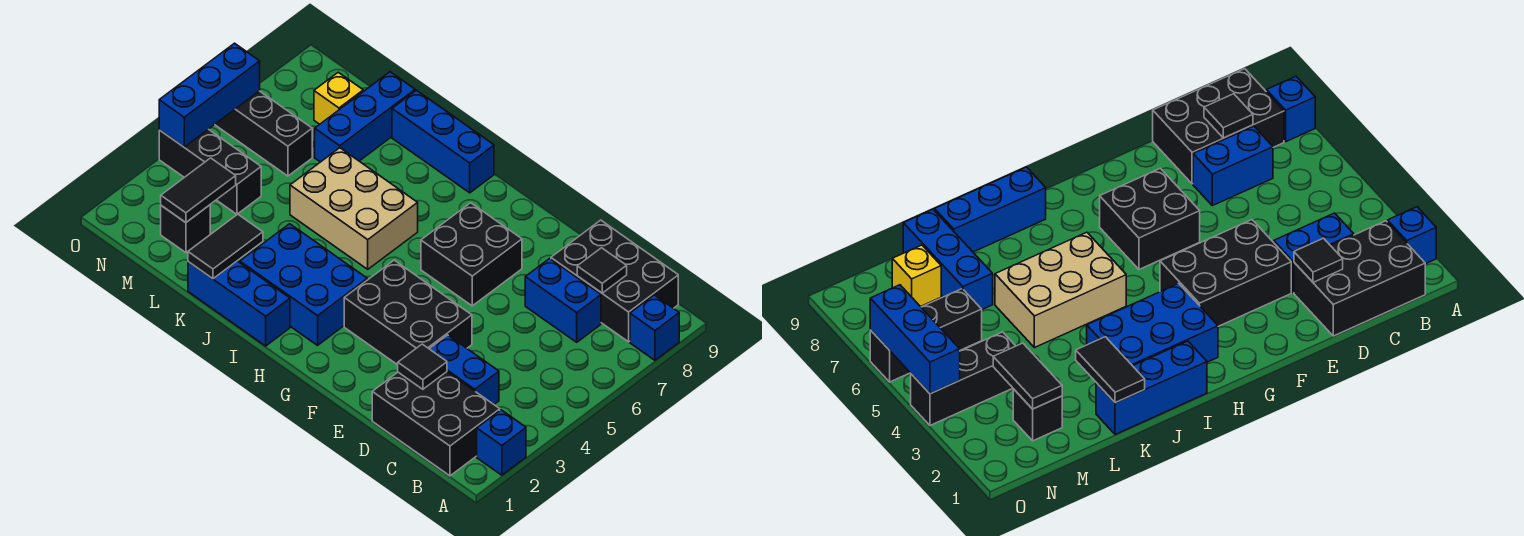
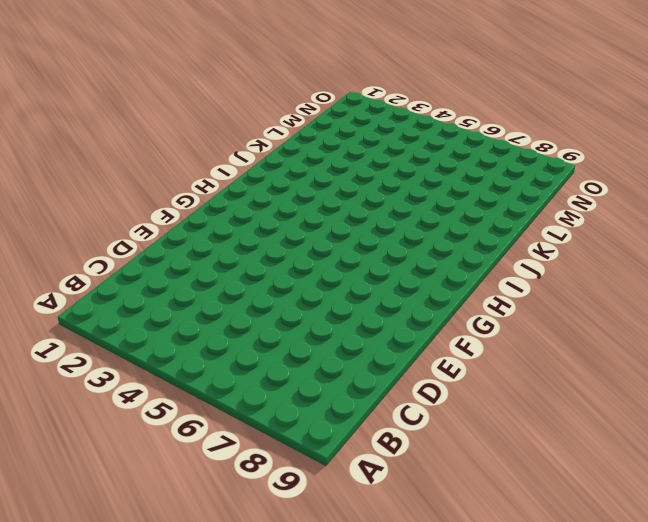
none -> blue brick A2 level 1
none -> blue brick A8 level 1
none -> black brick B1:D2 level 1

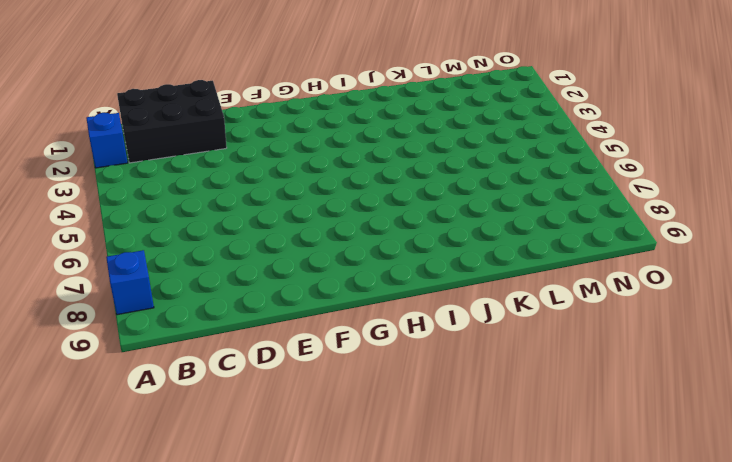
none -> black brick B8:D9 level 1
none -> blue brick C3:D3 level 1
none -> blue brick C7:D7 level 1

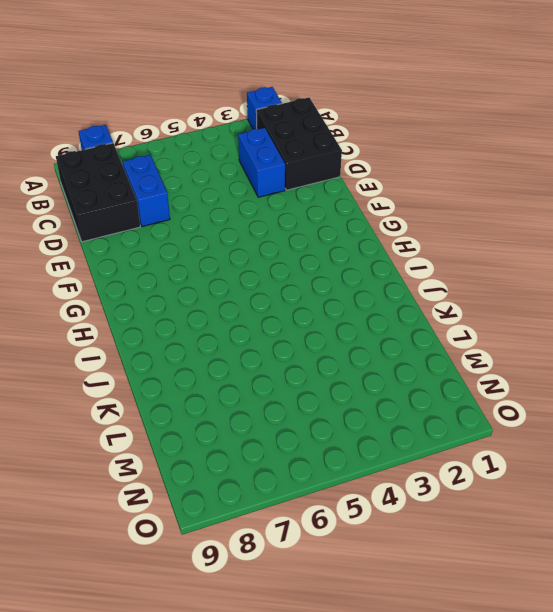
none -> black brick E3:G4 level 1
none -> black brick F6:G7 level 1
none -> blue brick H2:J3 level 1

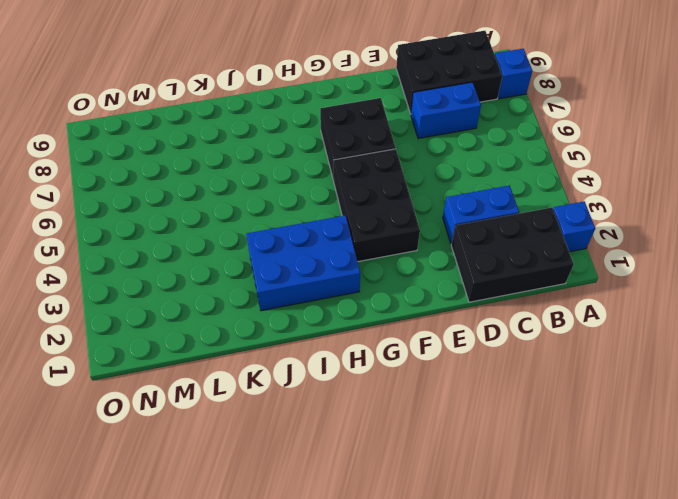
black brick F3:G5 level 1 -> black brick E3:G4 level 1
none -> blue brick I1:K1 level 1
none -> tan brick I5:K6 level 1
none -> blue brick I9:K9 level 1

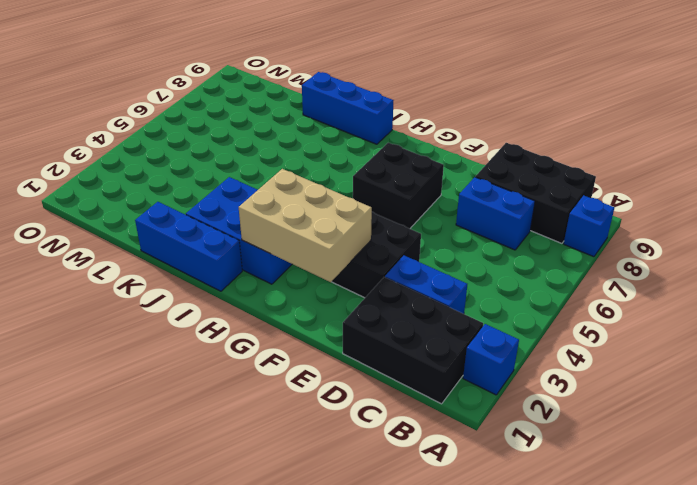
tan brick F2:H3 level 2 -> tan brick I5:K6 level 1
none -> blue brick L7:L9 level 1
none -> black brick M2 level 1
none -> black brick M4:O4 level 1

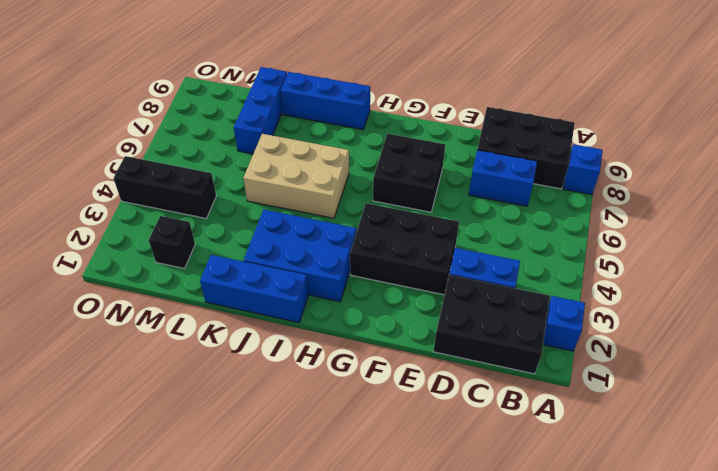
none -> black brick M6:O6 level 1
none -> yellow brick M8 level 1
none -> black tile C8 level 2

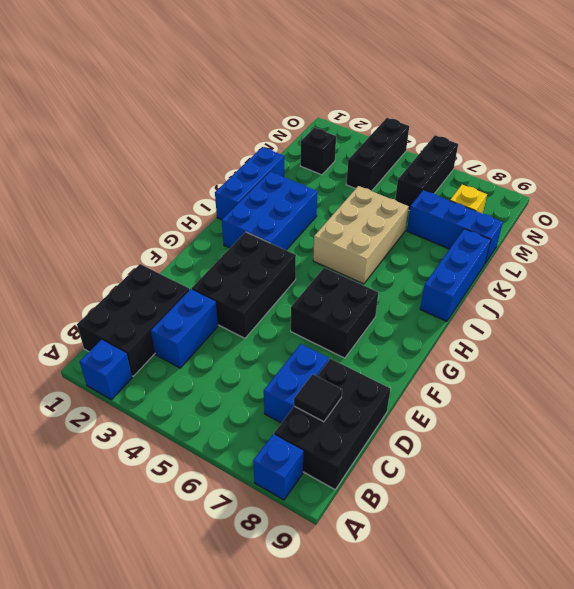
none -> black tile D2 level 2
none -> black tile K1:K2 level 2
none -> black tile M2:M3 level 2

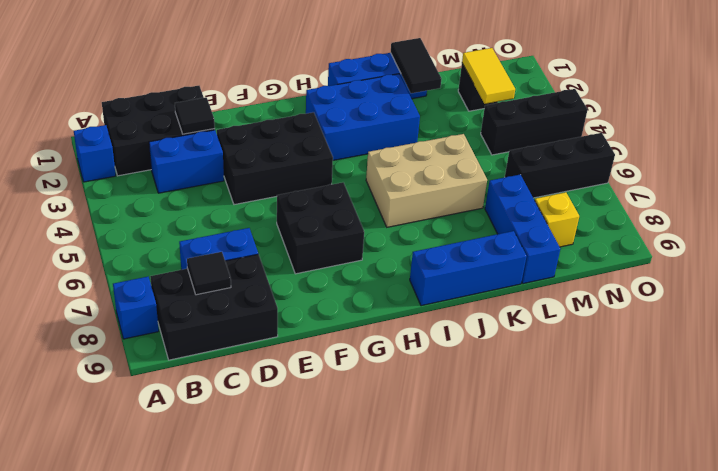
yellow tile M2:M3 level 2 -> black tile M2:M3 level 2
none -> blue brick O4:O6 level 2

